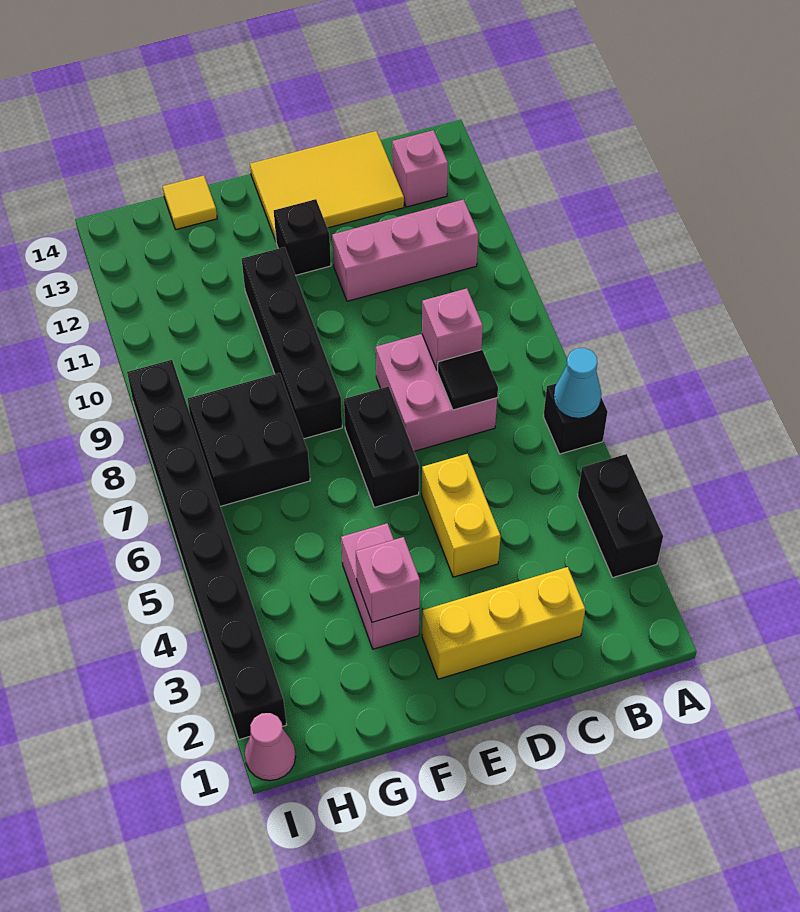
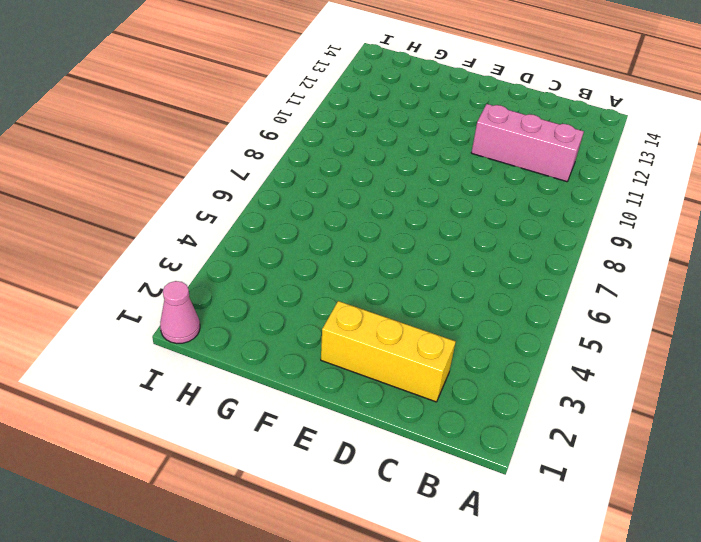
none -> black brick A3:A4 level 1
none -> black brick A6 level 1
none -> pink brick B13 level 1

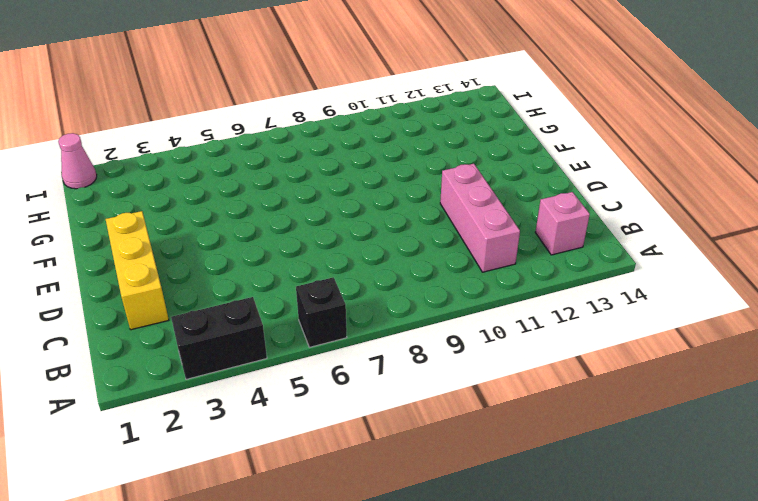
none -> pink brick C7:D8 level 1
none -> yellow tile C13:E14 level 1
none -> yellow brick D4:D5 level 1

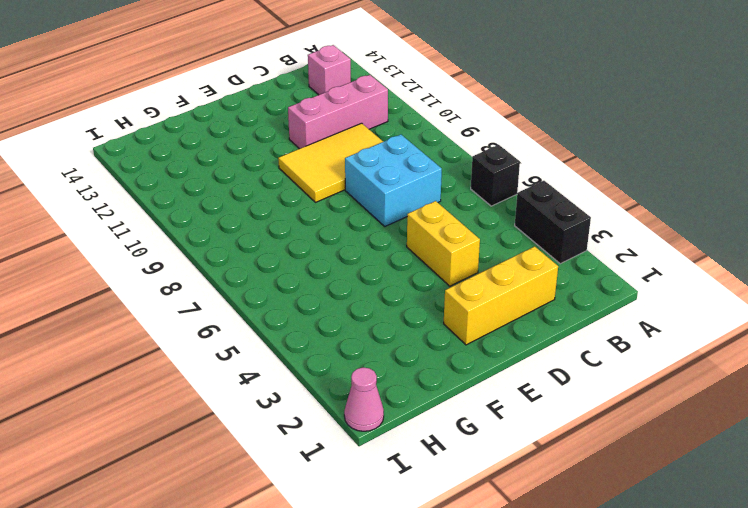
cyan brick C7:D8 level 1 -> pink brick C7:D8 level 1
yellow tile C9:E10 level 1 -> yellow tile C13:E14 level 1
none -> black brick E6:E7 level 1
none -> black brick E12 level 1
none -> pink brick F3:F4 level 1

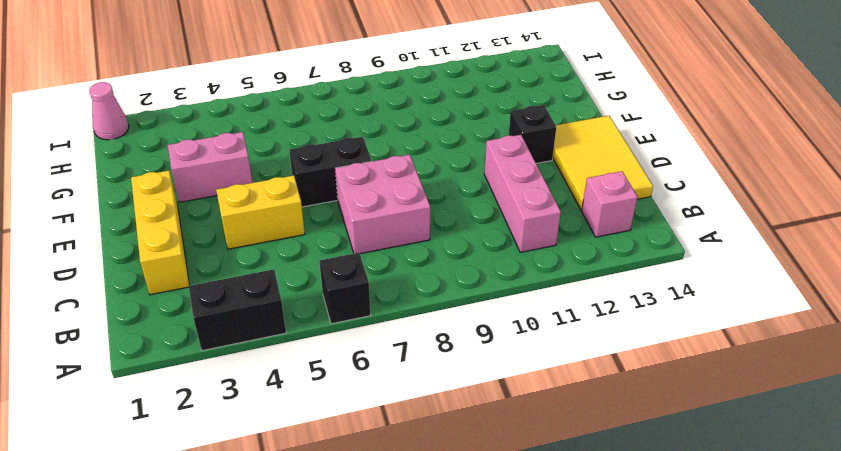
none -> black brick F8:F11 level 1
none -> black brick G7:H8 level 1
none -> yellow tile G14 level 1

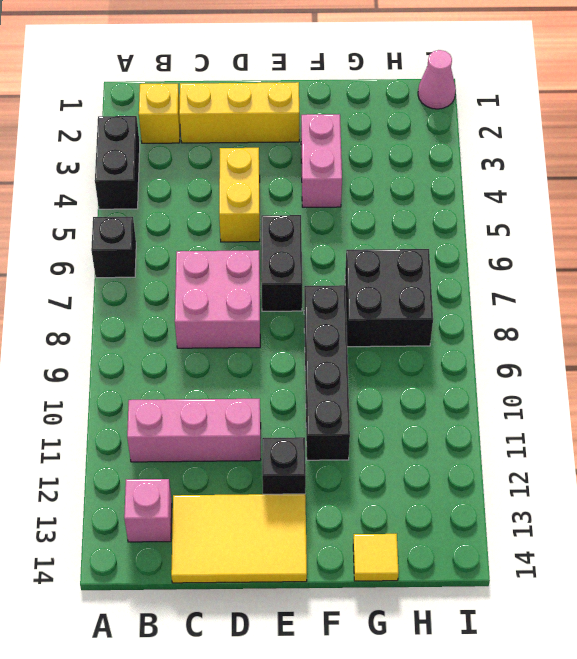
yellow brick B2 level 1 -> none
none -> black brick I2:I9 level 1
none -> cyan cone A6 level 2
none -> black tile C7 level 2

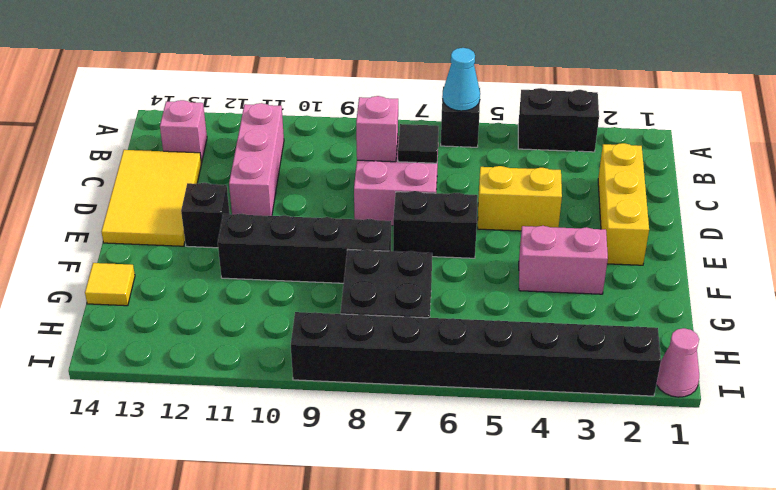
none -> pink brick F3 level 2

